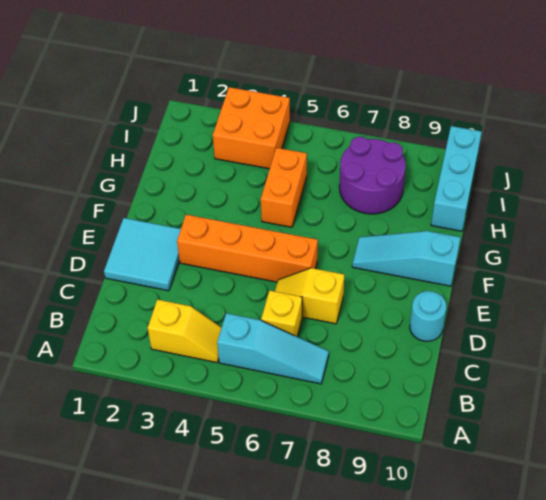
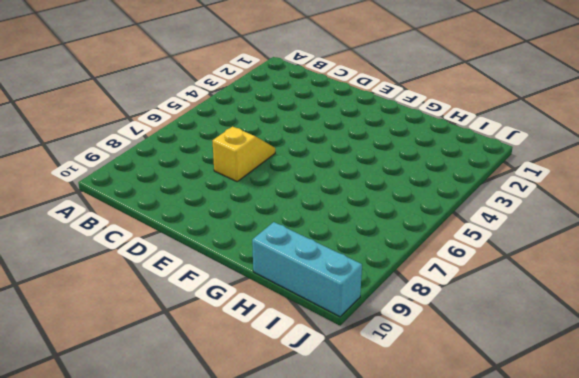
none -> yellow slope B3:B4 level 1 top 3
none -> cyan slope B5:B7 level 1 top 5
none -> yellow brick C6 level 1

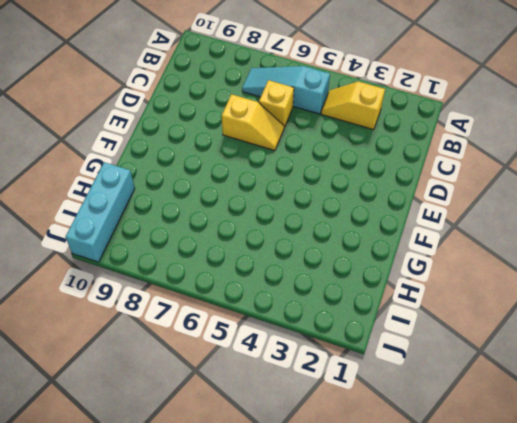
none -> cyan tile D1:E2 level 1
none -> cyan round brick D10 level 1
none -> orange brick E3:E6 level 1

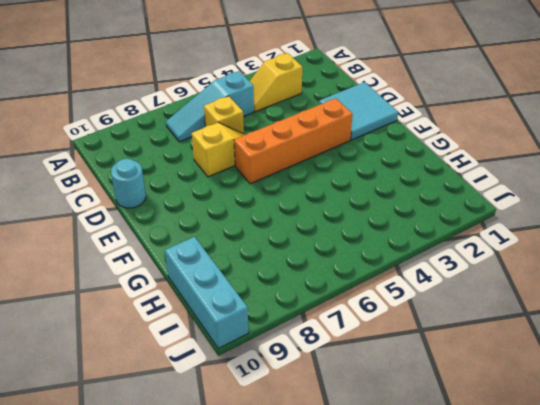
none -> cyan slope F8:F10 level 1 top 10
none -> orange brick G5:H5 level 1
none -> purple round brick H7:I8 level 1

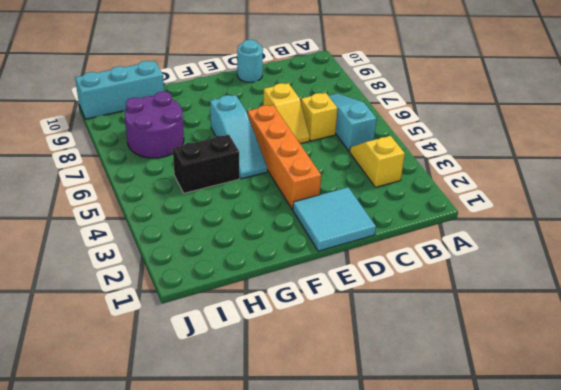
cyan slope F5:F7 level 1 top 7 -> cyan slope F8:F10 level 1 top 10
black brick G5:H5 level 1 -> orange brick G5:H5 level 1
none -> orange brick I3:J4 level 1

